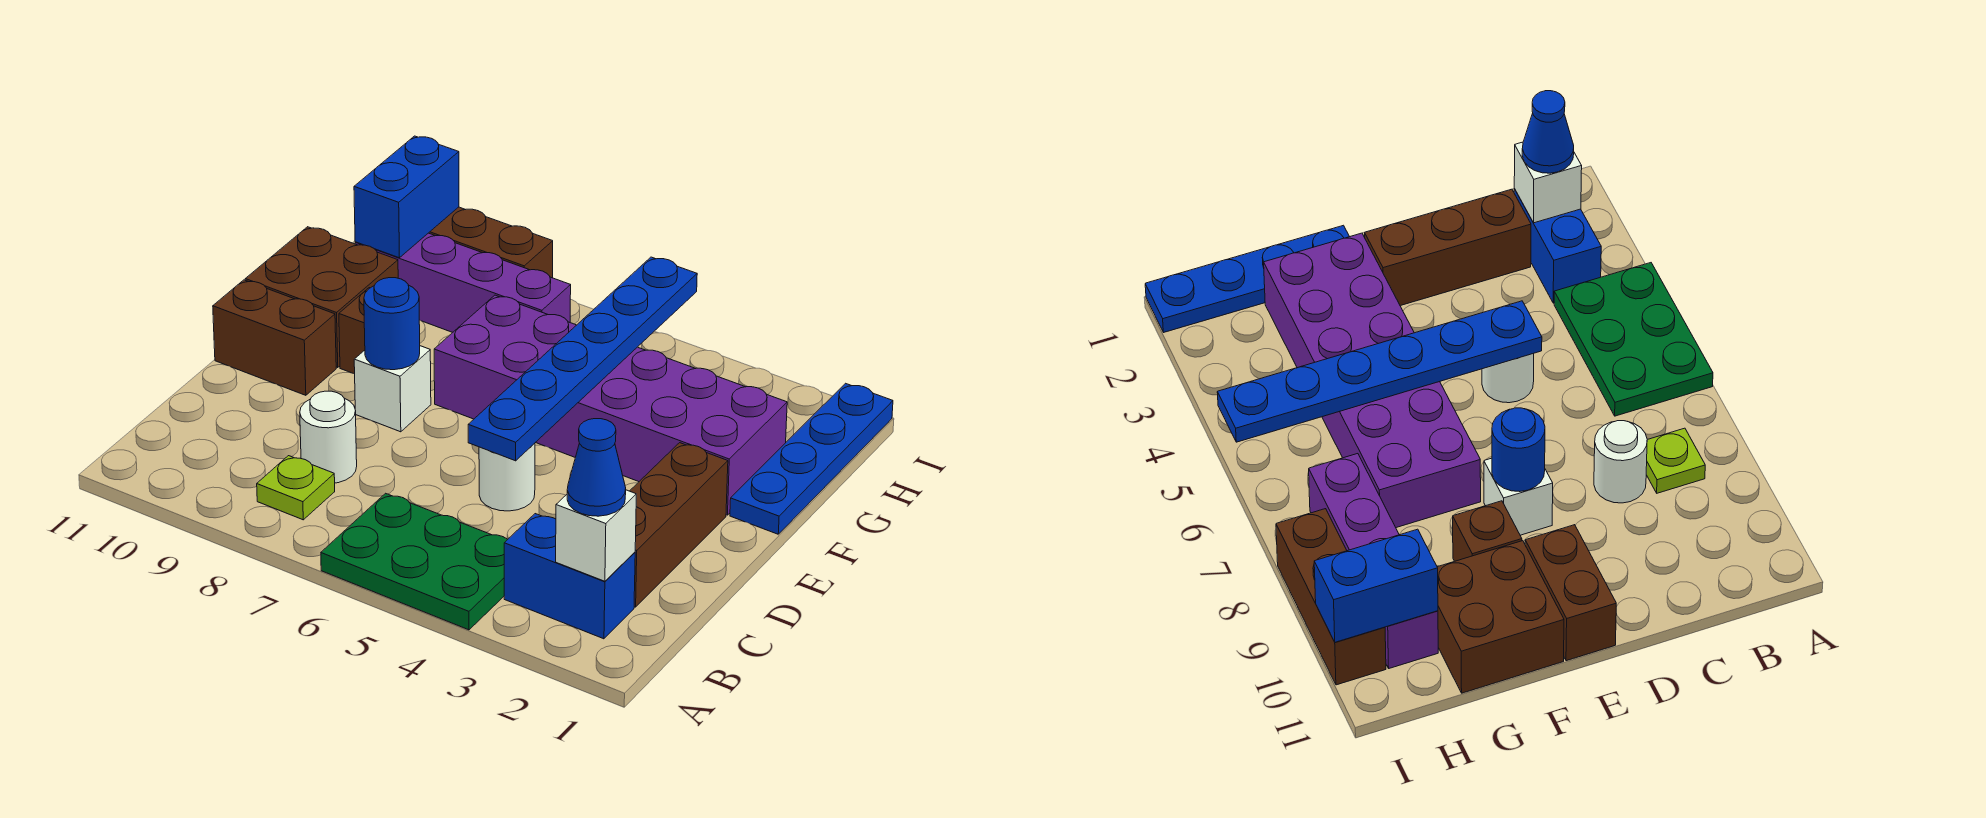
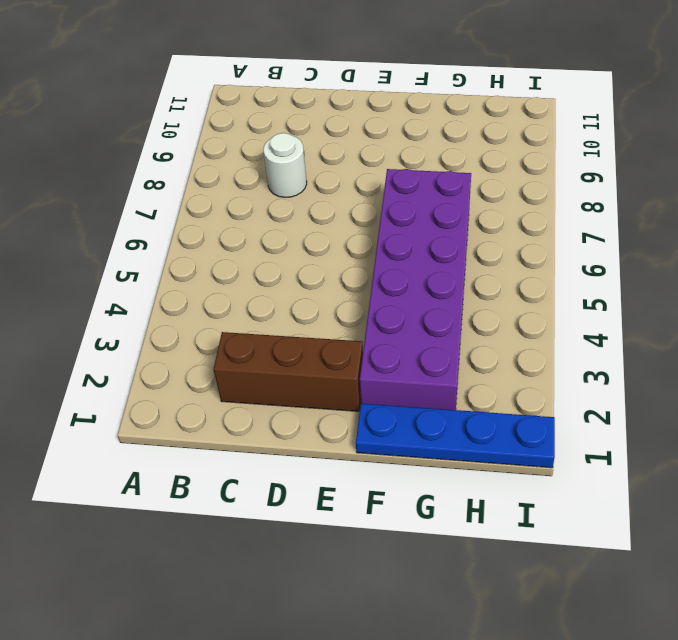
none -> green plate A4:B6 level 1
none -> blue brick B2:B3 level 1
none -> lime plate B8 level 1

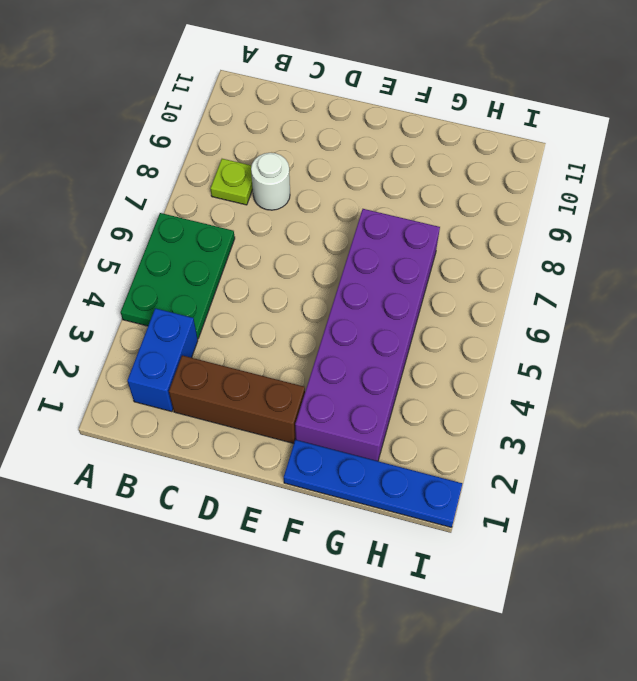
none -> white round brick D5 level 1
none -> white brick E8 level 1
none -> brown brick E10:E11 level 1

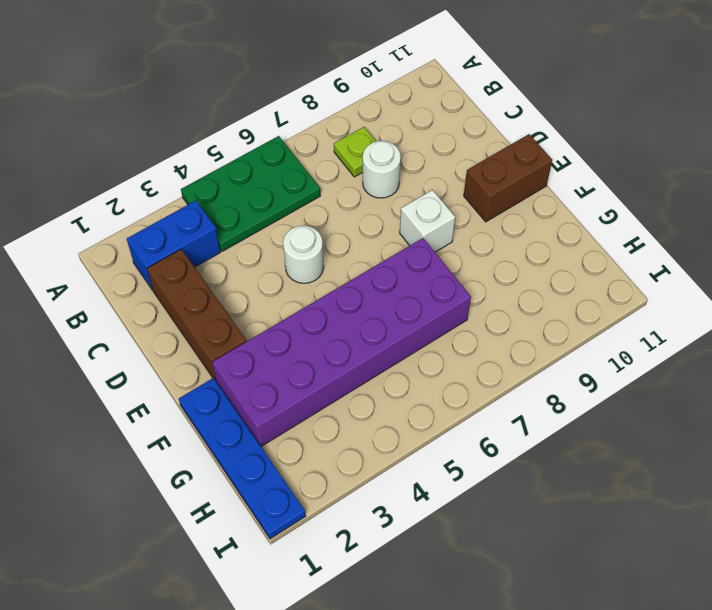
none -> brown brick F9 level 1
none -> brown brick F10:G11 level 1
none -> purple brick H7:H10 level 1

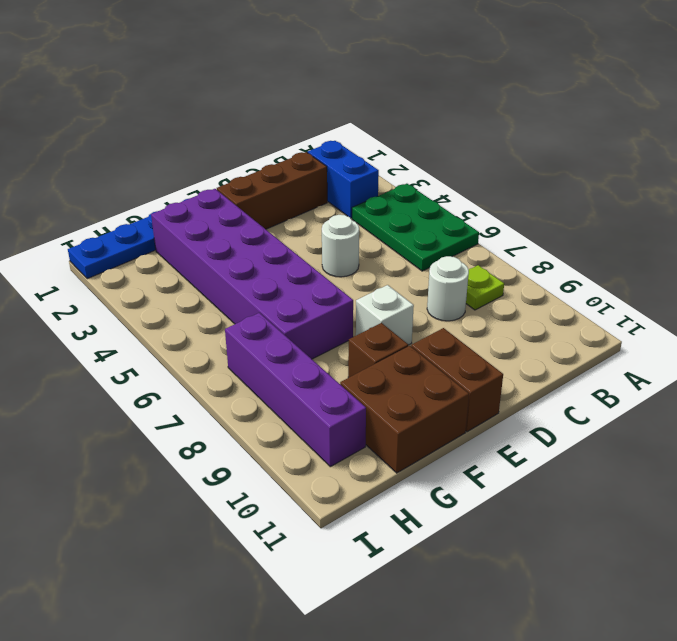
none -> brown brick I8:I10 level 1
none -> white brick B2 level 2
none -> blue plate D5:I5 level 2

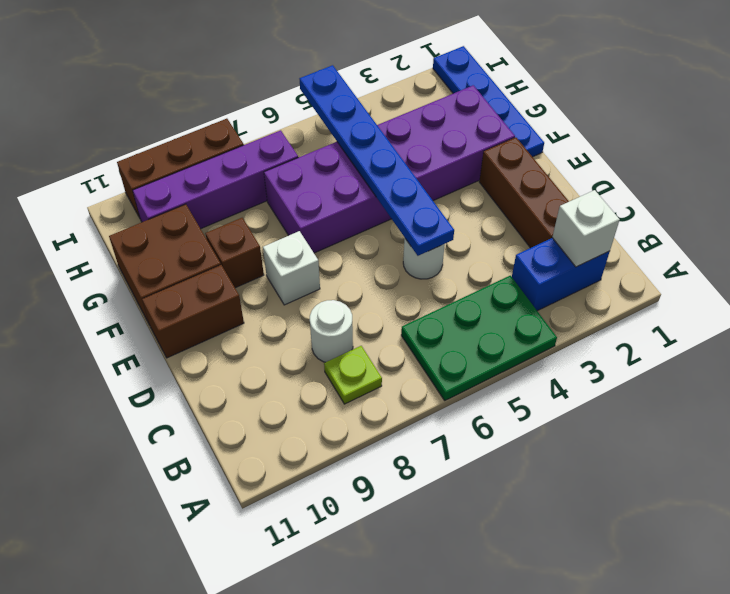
none -> blue round brick E8 level 2
none -> blue brick H10:I10 level 2
none -> blue cone B2 level 3

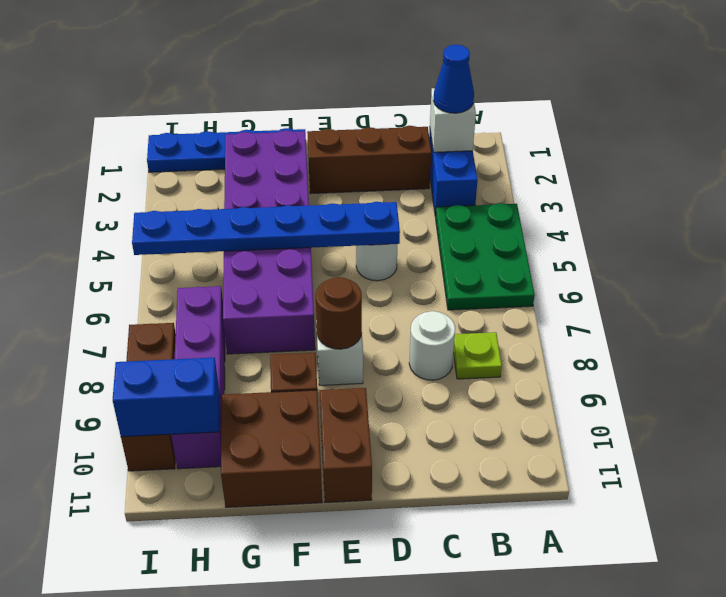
brown round brick E8 level 2 -> blue round brick E8 level 2

